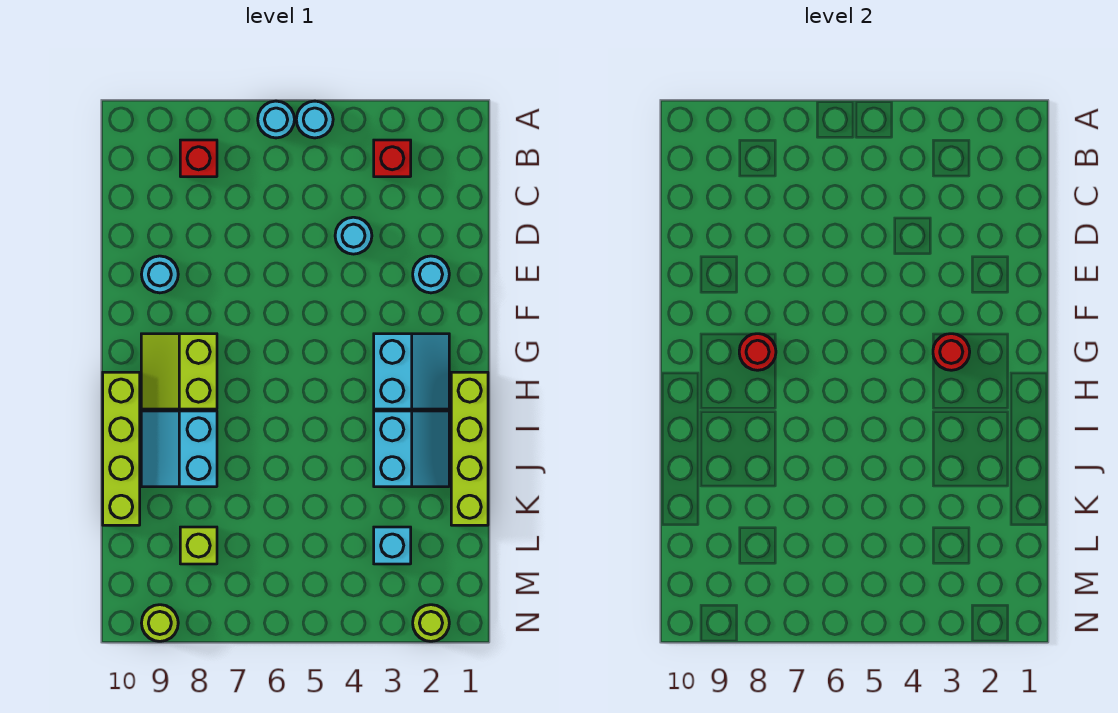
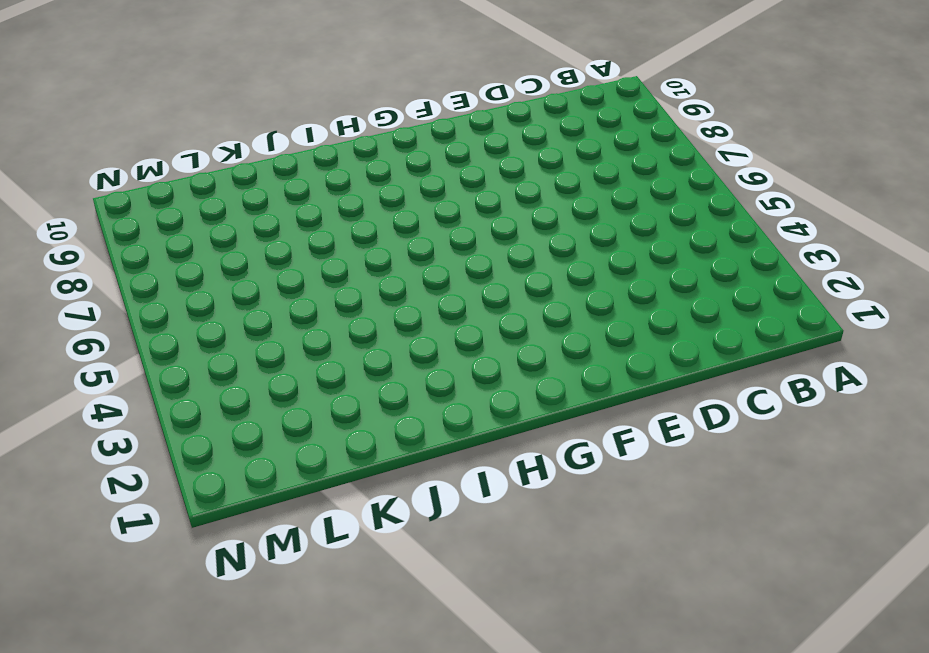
none -> cyan round brick A5 level 1
none -> cyan round brick A6 level 1
none -> red brick B3 level 1

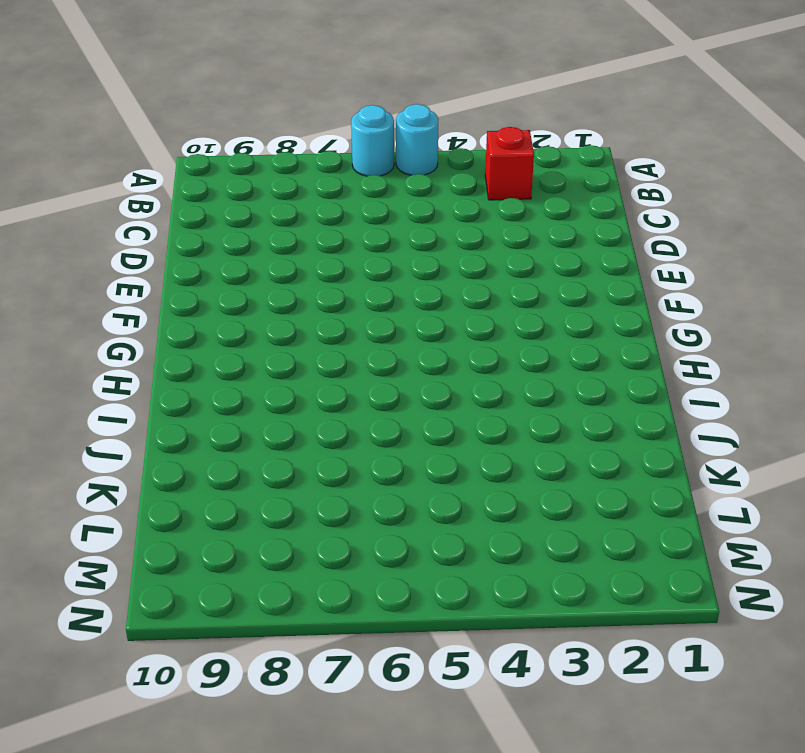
none -> red brick B8 level 1
none -> cyan round brick D4 level 1
none -> cyan round brick E2 level 1

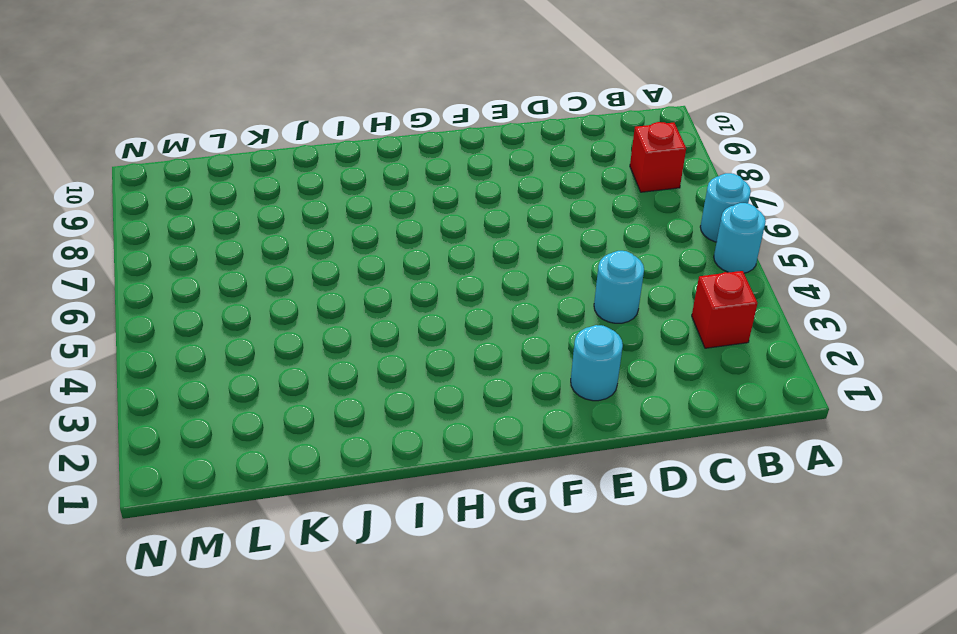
none -> cyan round brick E9 level 1
none -> cyan slope G2:H3 level 1 top 3
none -> lime slope G8:H9 level 1 top 8

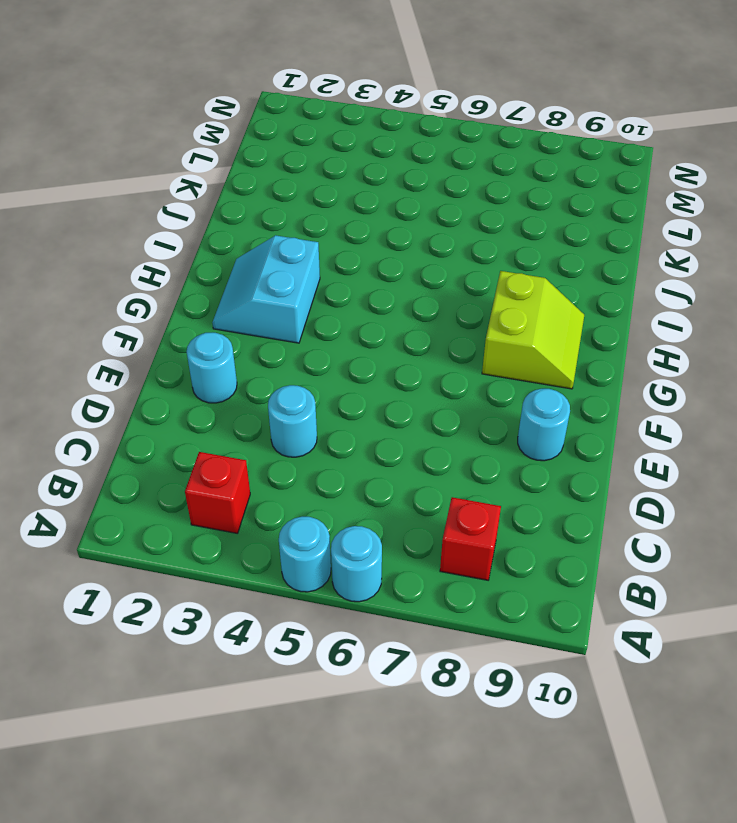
none -> lime brick H1:K1 level 1
none -> lime brick H10:K10 level 1
none -> cyan slope I2:J3 level 1 top 3

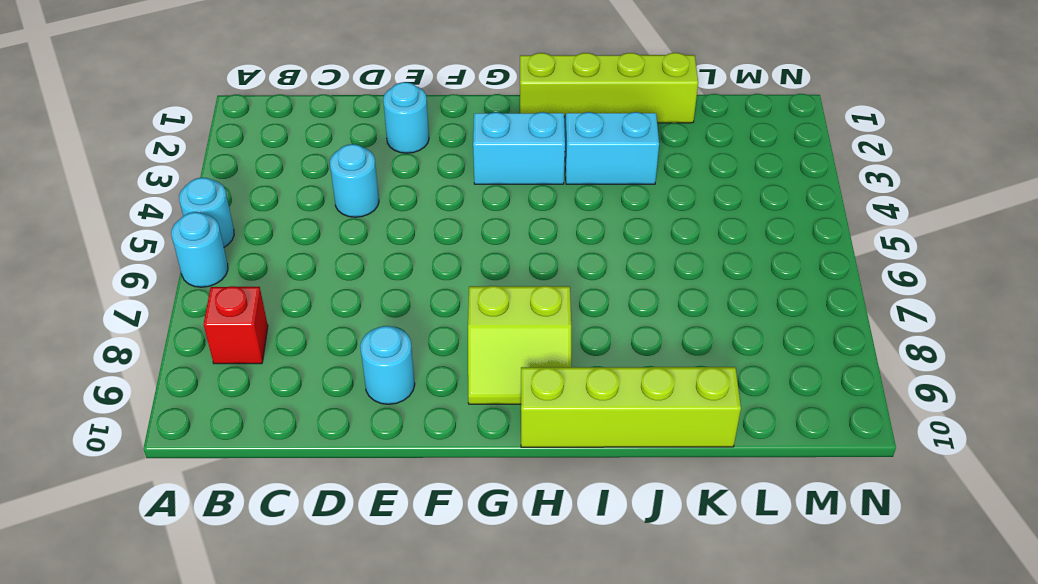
none -> red brick B3 level 1
none -> cyan slope I8:J9 level 1 top 8
none -> cyan brick L3 level 1

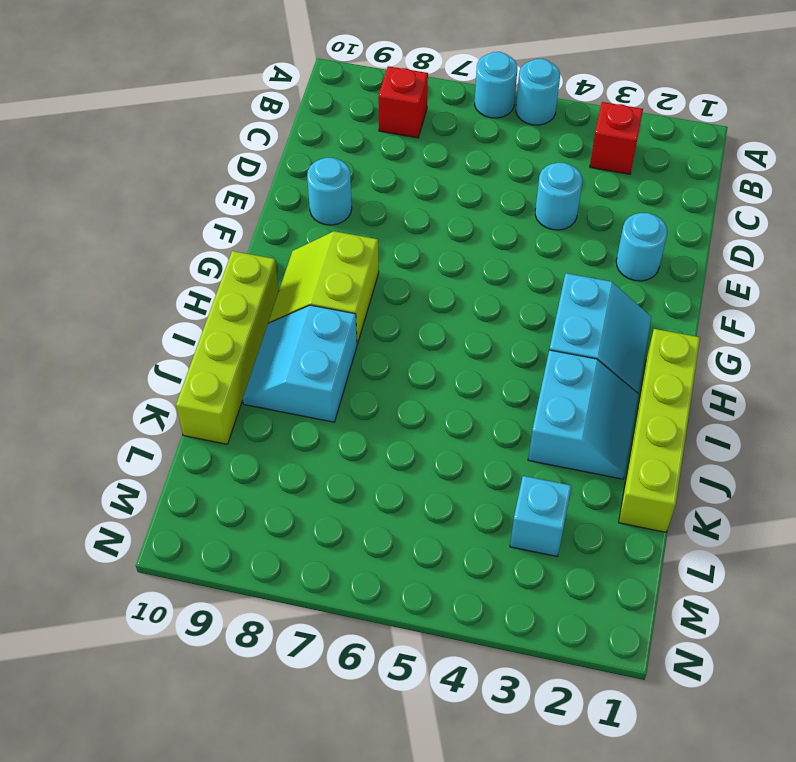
none -> lime brick L8 level 1
none -> lime round brick N2 level 1
none -> lime round brick N9 level 1

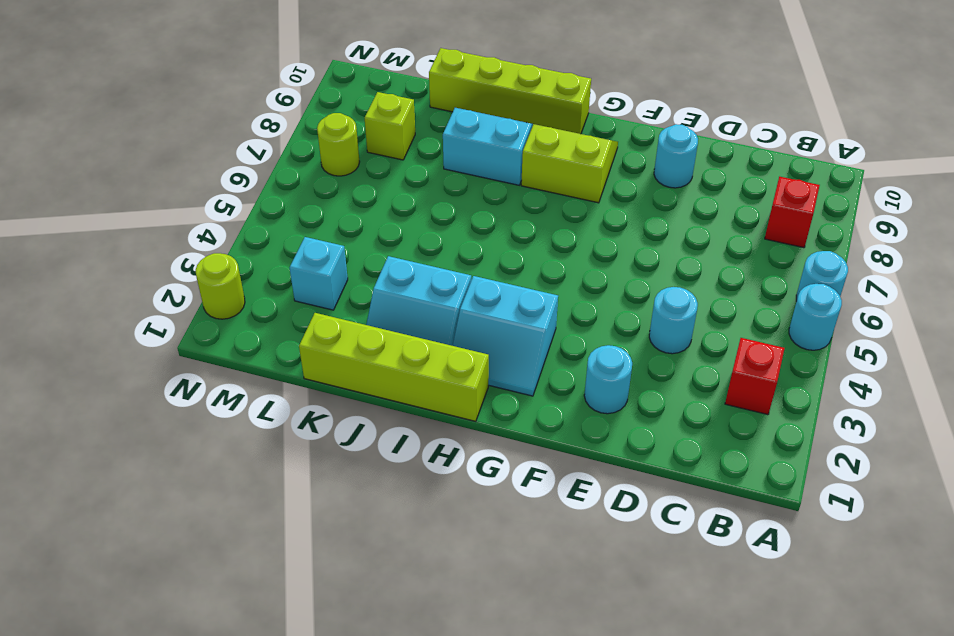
lime round brick M7 level 1 -> lime round brick N9 level 1
none -> red round brick G3 level 2
none -> red round brick G8 level 2

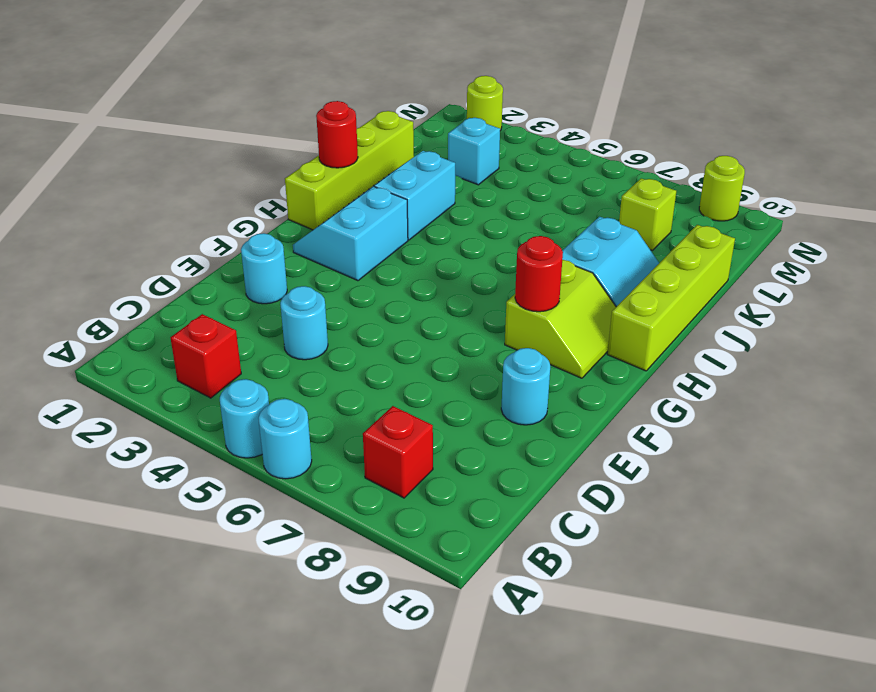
red round brick I1 level 2 -> red round brick G3 level 2

